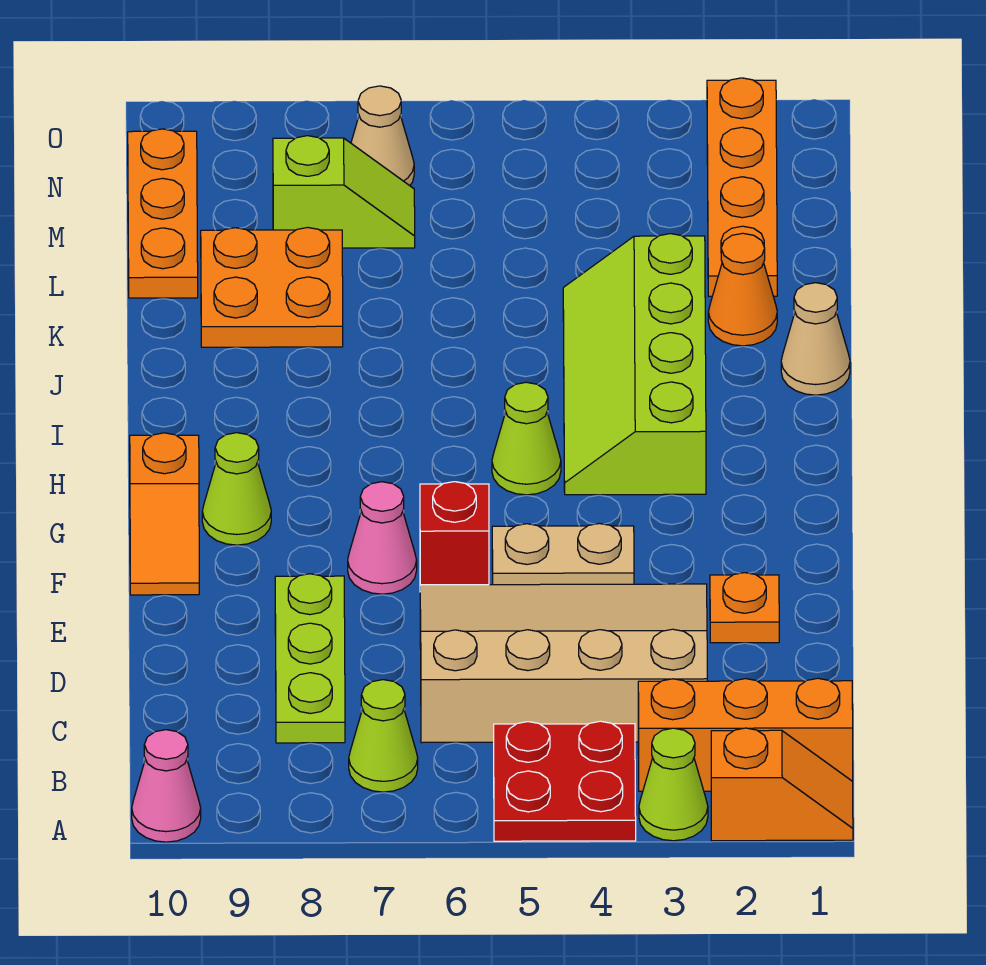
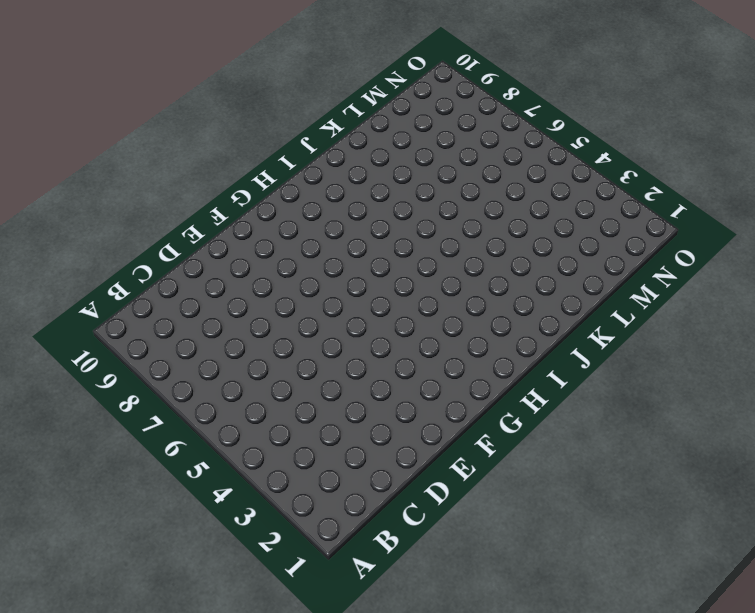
none -> orange slope A1:A2 level 1 top 2
none -> lime cone A3 level 1
none -> red plate A4:B5 level 1

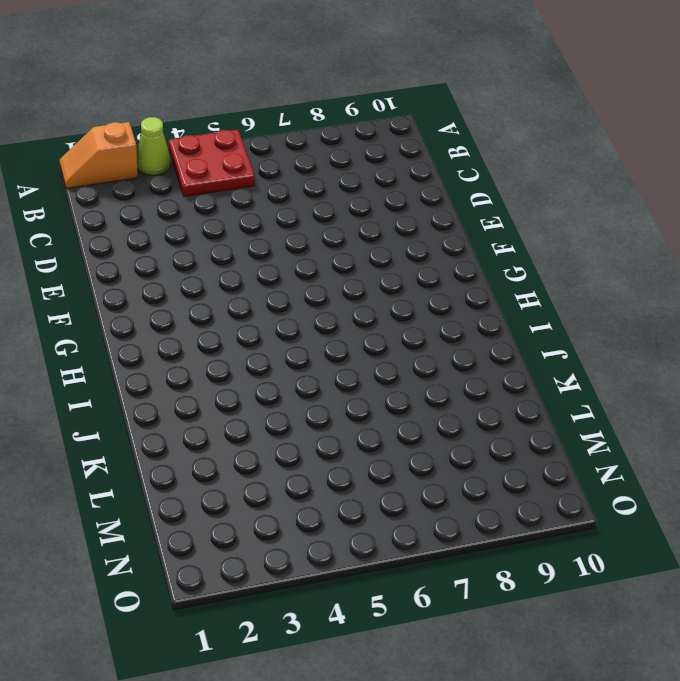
none -> pink cone A10 level 1
none -> orange brick B1:B3 level 1
none -> lime cone B7 level 1

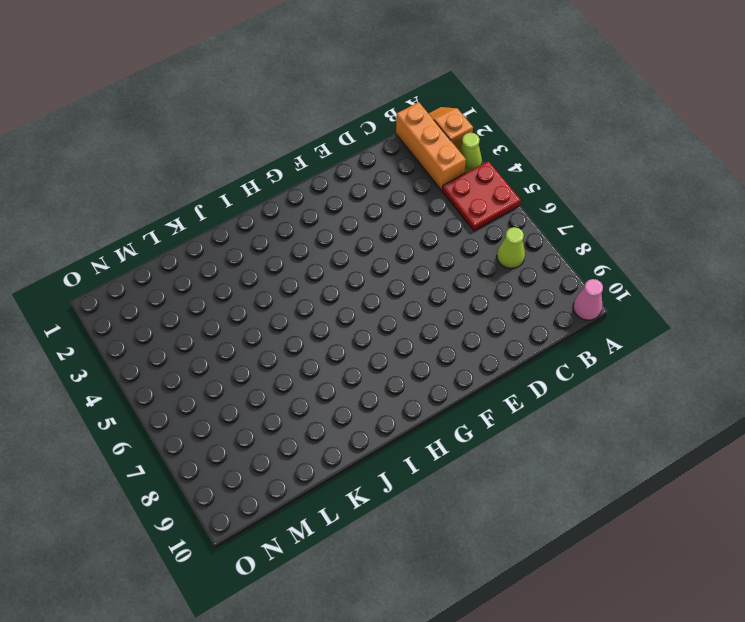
none -> tan slope C3:E6 level 1 top C
none -> lime plate C8:E8 level 1
none -> orange plate E2 level 1

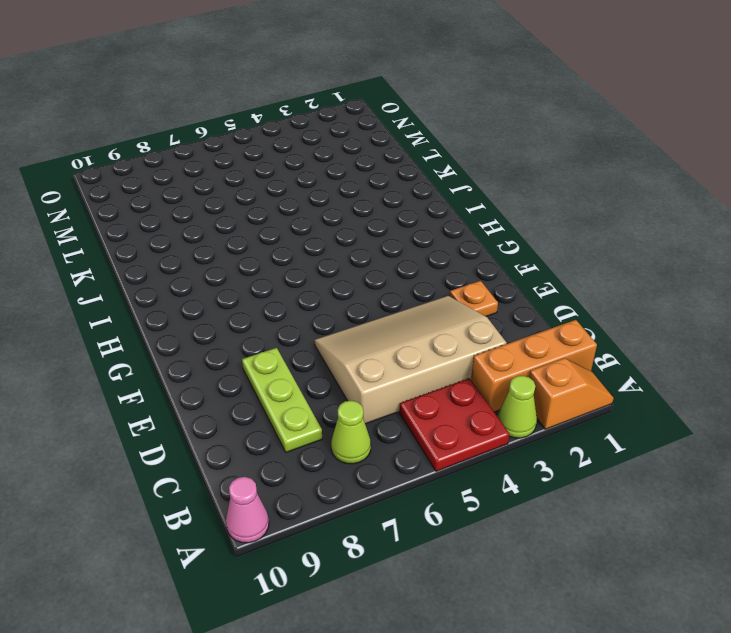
none -> tan plate F4:F5 level 1
none -> red brick F6 level 1
none -> pink cone F7 level 1

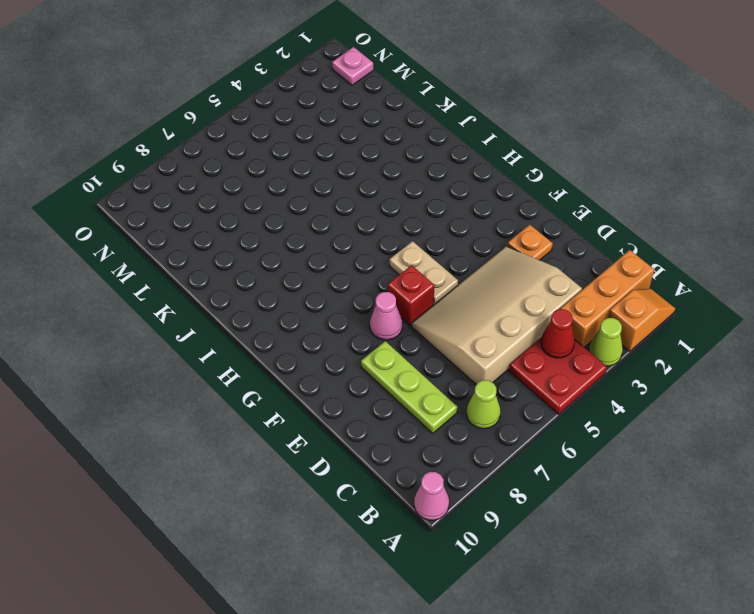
red cone B4 level 2 -> none
tan plate F5:G5 level 1 -> tan plate F4:F5 level 1
pink plate N1 level 1 -> none
none -> orange slope F10:G10 level 1 top G
none -> lime cone G9 level 1
none -> lime slope H3:K4 level 1 top 3

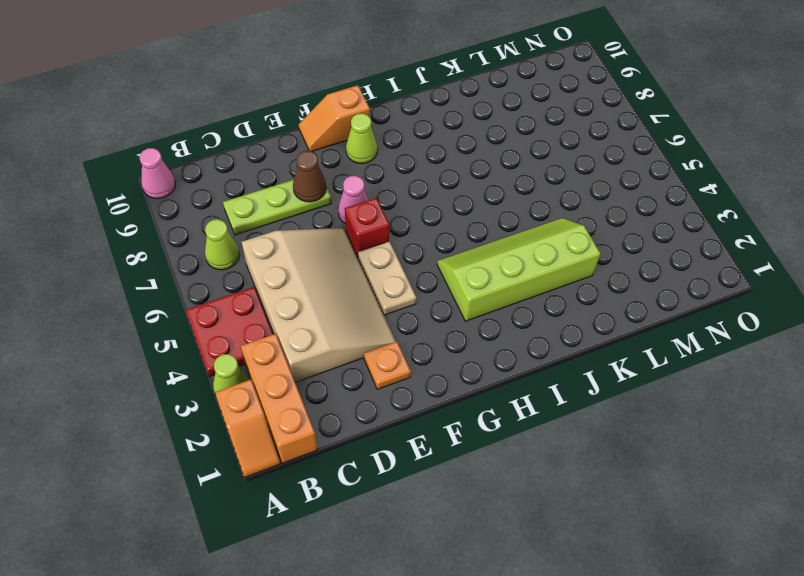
brown cone E8 level 2 -> none
none -> lime cone H5 level 1
none -> tan cone J1 level 1
none -> orange cone K2 level 1

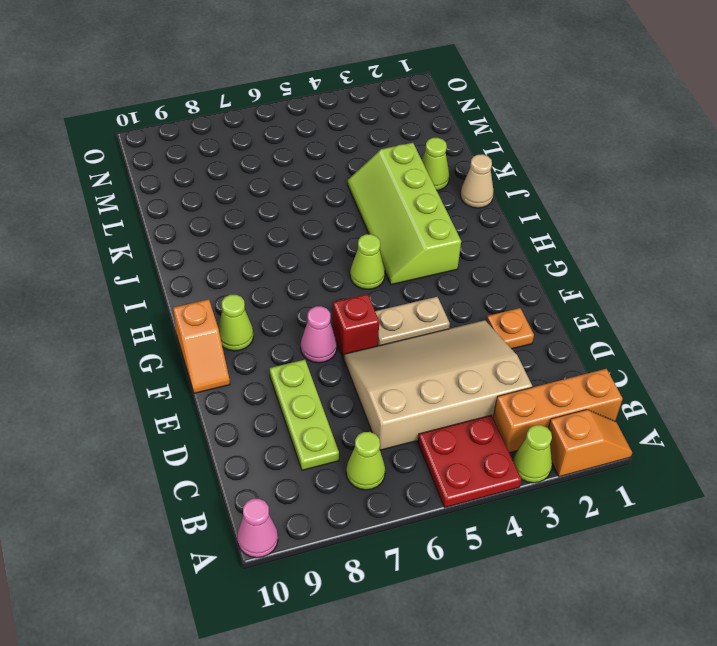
lime cone K2 level 1 -> orange cone K2 level 1
none -> orange plate K8:L9 level 1
none -> orange plate L2:O2 level 1
none -> orange plate L10:N10 level 1

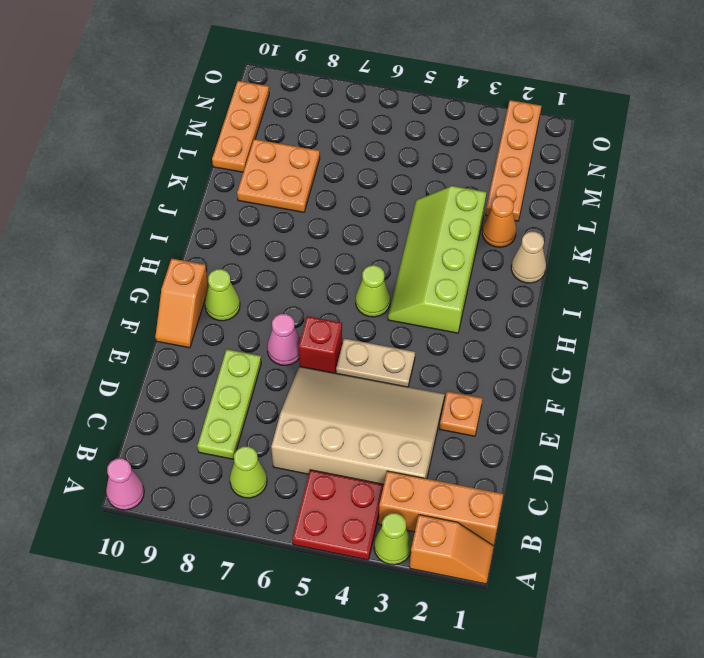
none -> lime slope M7:M8 level 1 top 8
none -> tan cone N7 level 1

